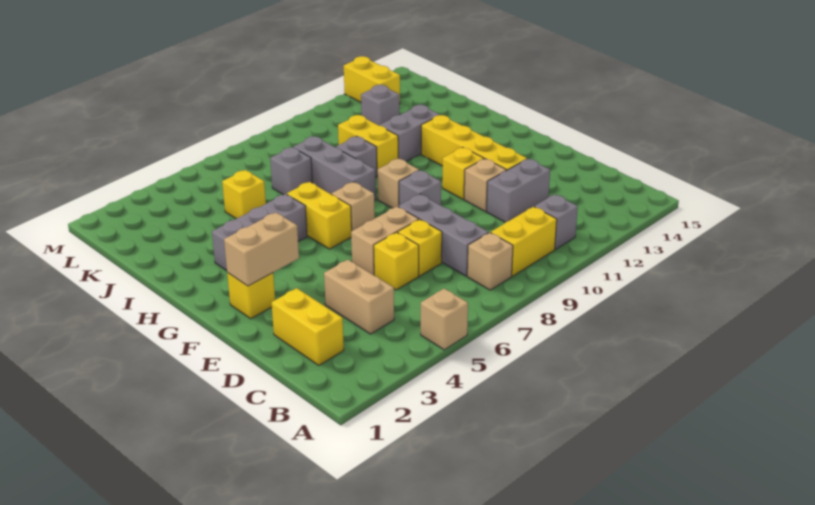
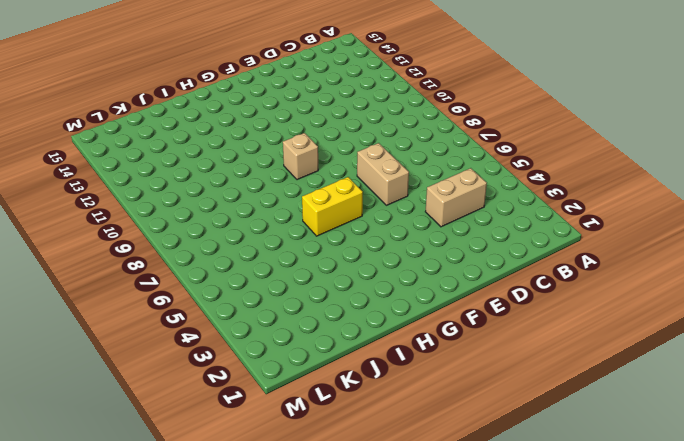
none -> tan brick A5 level 1
none -> tan brick B8 level 1
none -> yellow brick B9:B10 level 1

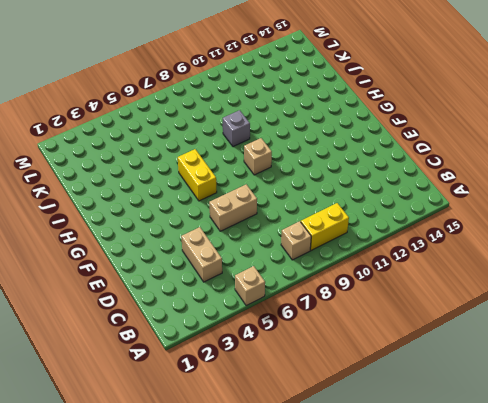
none -> grey brick B11 level 1
none -> yellow brick C2:D2 level 1
none -> grey brick C8:E8 level 1

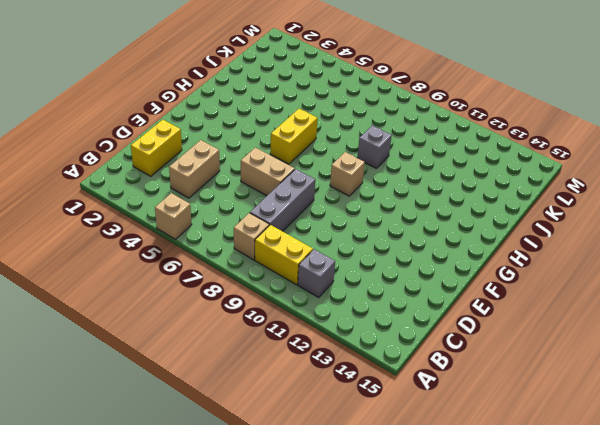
none -> yellow brick D6 level 1
none -> yellow brick D7 level 1
none -> grey brick D11:D12 level 1

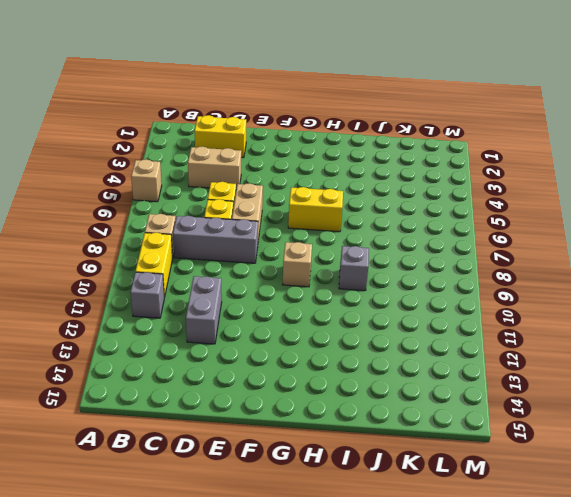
none -> tan brick E11 level 1
none -> yellow brick E12:H12 level 1
none -> yellow brick F2 level 1

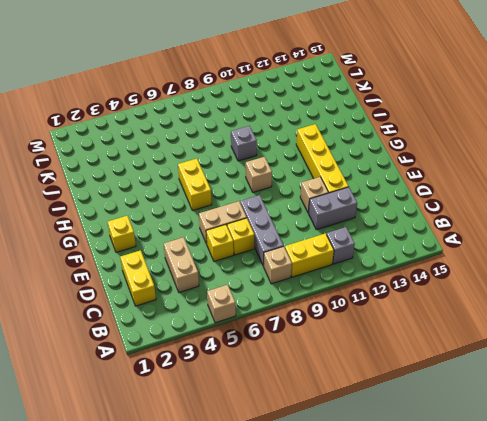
none -> grey brick F9 level 1
none -> yellow brick F11 level 1
none -> tan brick G7 level 1

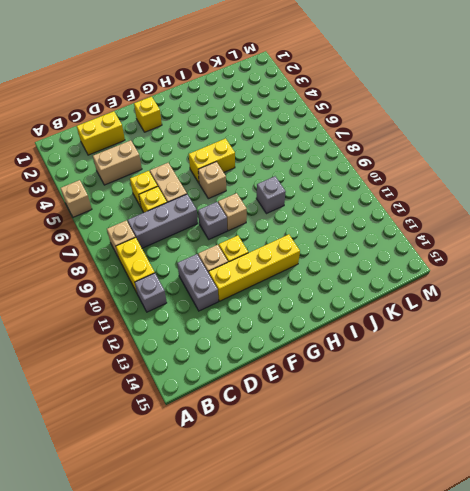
none -> grey brick H3:H5 level 1
none -> grey brick H8:J8 level 1
none -> yellow brick I10:J10 level 1

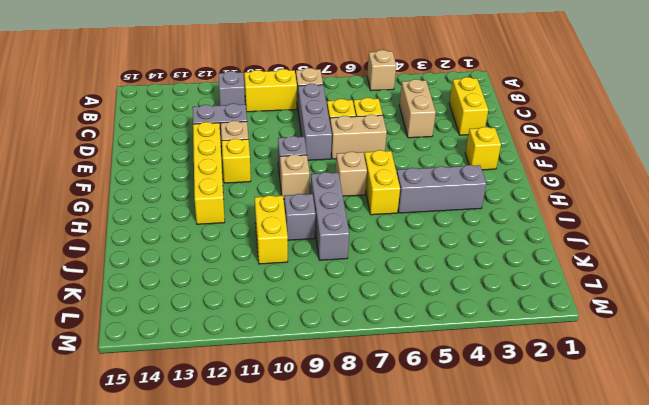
none -> grey brick I11:I12 level 1
none -> yellow brick J5 level 1
none -> grey brick J7 level 1

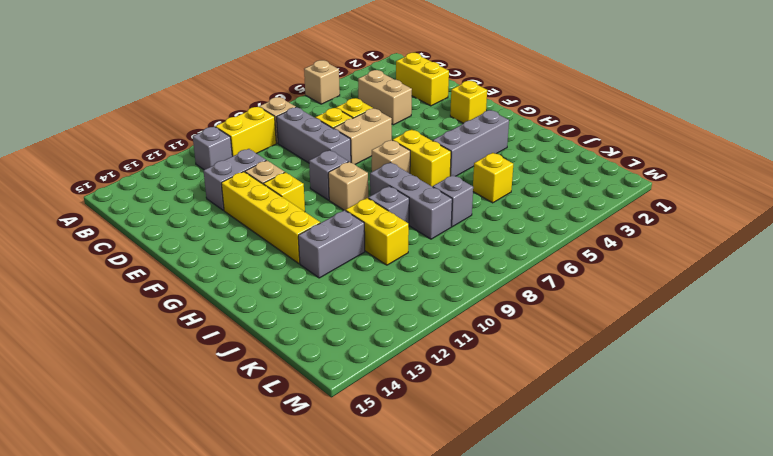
none -> grey brick K12 level 1
none -> yellow brick L13:M13 level 1
none -> tan brick F2:F3 level 2

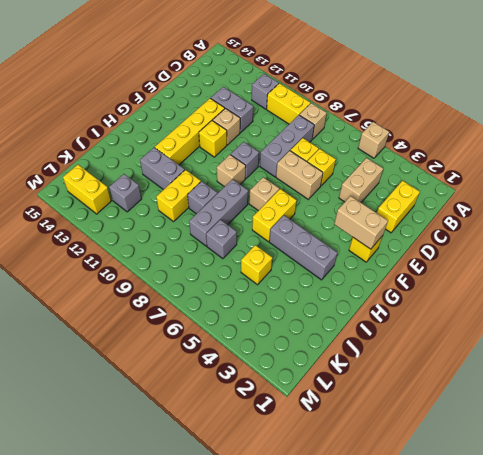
yellow brick L13:L14 level 1 -> yellow brick L13:M13 level 1

